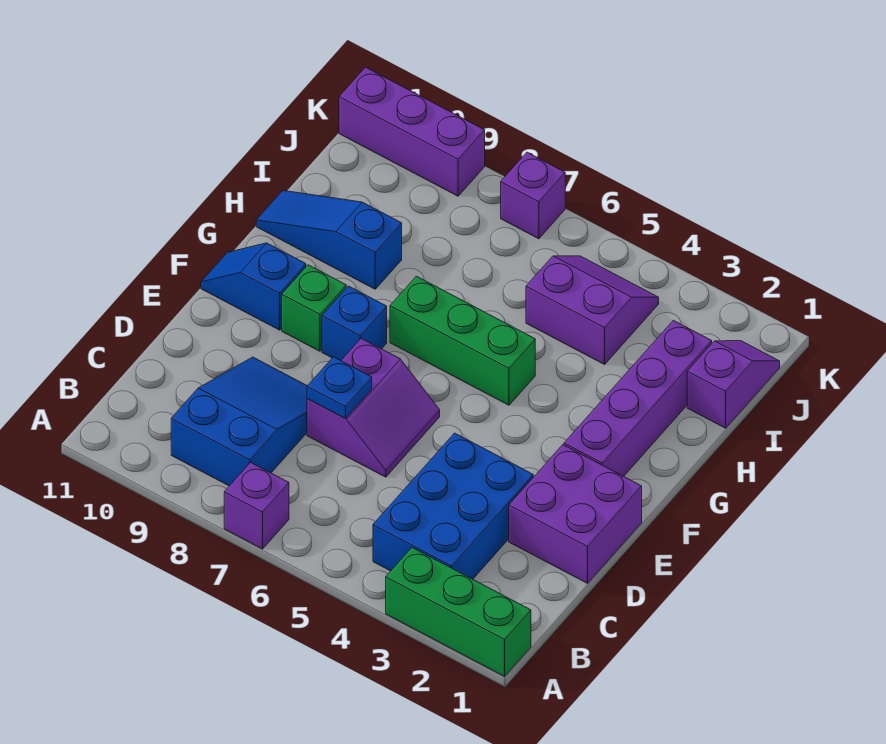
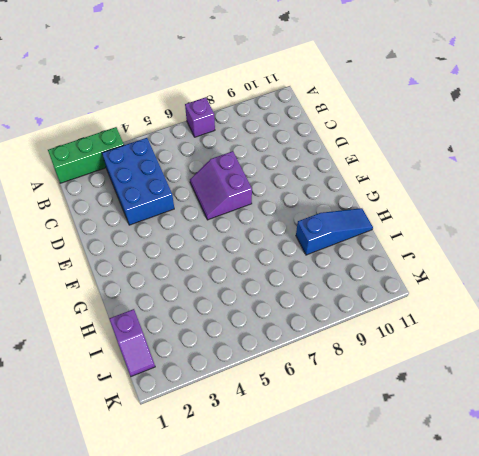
none -> blue slope B8:D9 level 1 top B
none -> purple brick D1:E2 level 1
none -> purple brick F2:I2 level 1

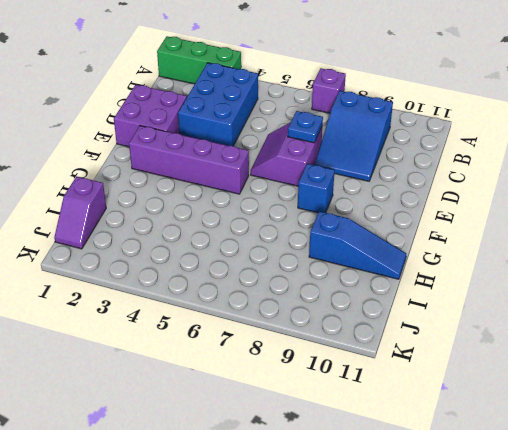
purple brick F2:F5 level 1 -> purple brick F2:I2 level 1
none -> green brick F9 level 1
none -> blue slope F10:F11 level 1 top 10
none -> green brick G5:G7 level 1

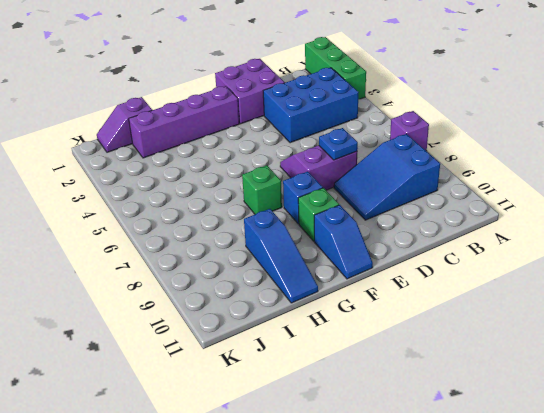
green brick G7 level 1 -> green brick G5:G7 level 1
none -> purple slope I4:J5 level 1 top I
none -> purple brick K7 level 1
none -> purple brick K9:K11 level 1

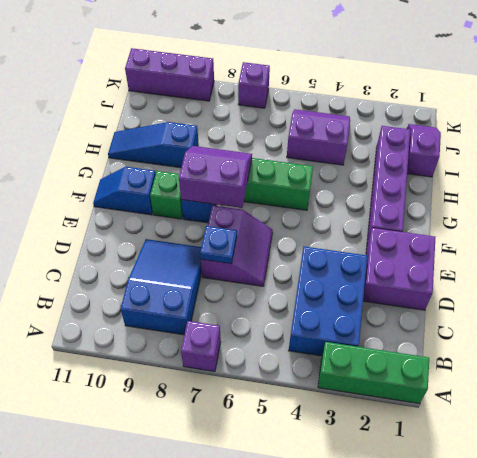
purple slope F7:G8 level 2 top F -> none

